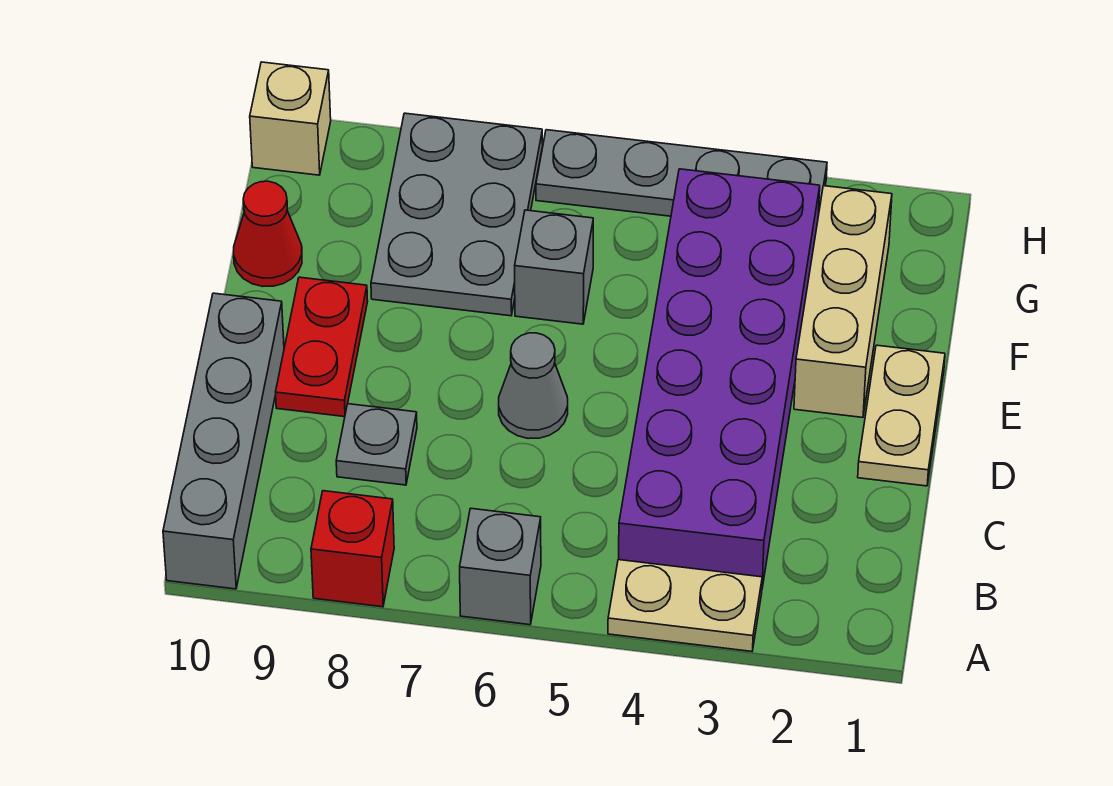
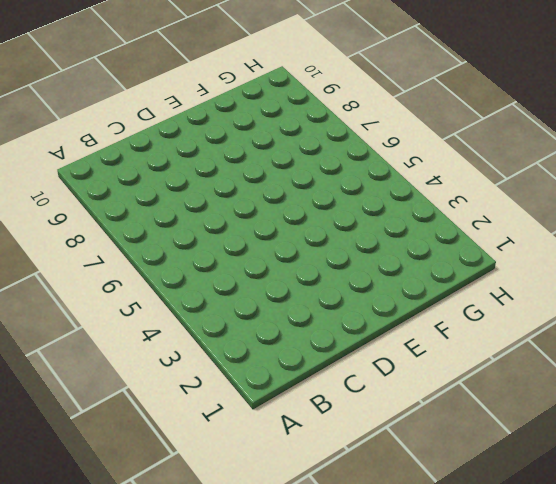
none -> tan plate A3:A4 level 1
none -> grey brick A6 level 1
none -> red brick A8 level 1

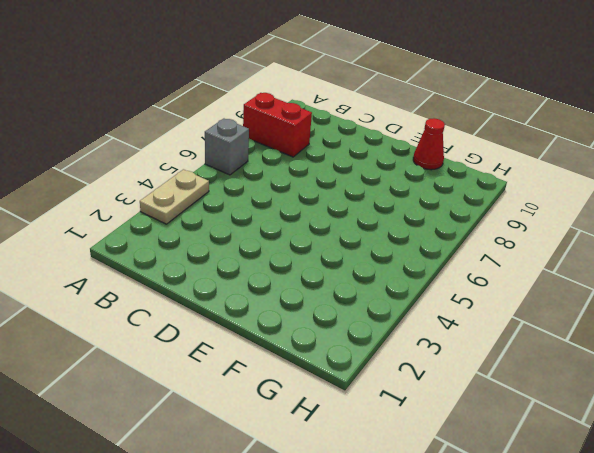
red brick A8:B8 level 1 -> red brick A8 level 1
none -> grey brick A10:D10 level 1
none -> purple brick B3:G4 level 1
none -> grey plate C8 level 1

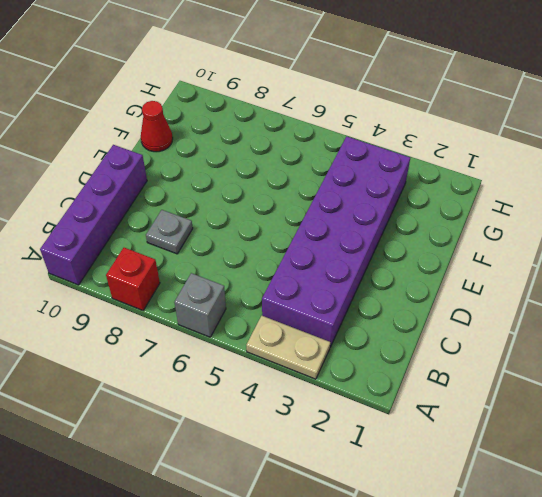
purple brick A10:D10 level 1 -> grey brick A10:D10 level 1
none -> tan plate D1:E1 level 1
none -> grey cone D6 level 1
none -> red plate D9:E9 level 1

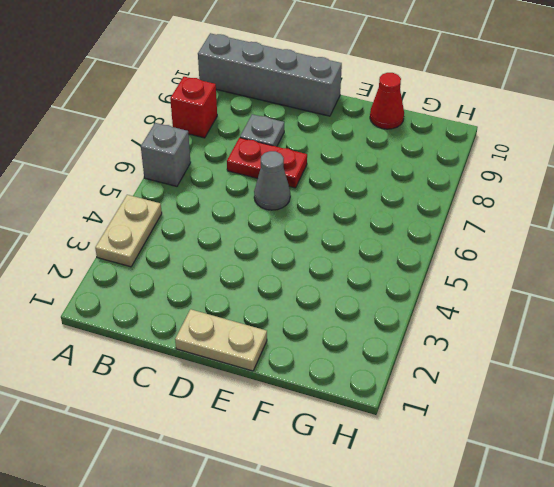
red plate C7:D7 level 1 -> red plate D9:E9 level 1
none -> purple brick B3:G4 level 1
none -> tan brick E2:G2 level 1
none -> grey brick F6 level 1

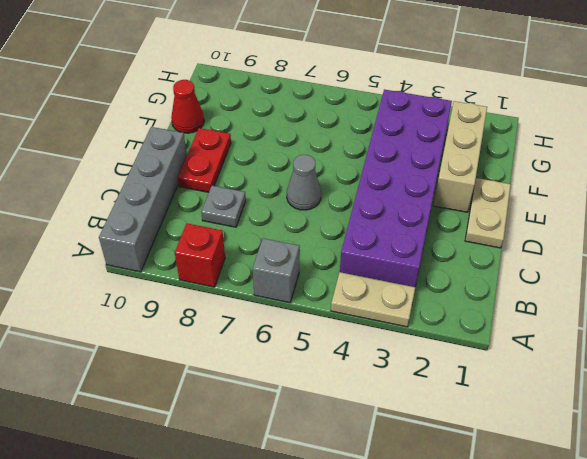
none -> grey brick F6 level 1
none -> grey plate F7:H8 level 1
none -> grey plate H3:H6 level 1

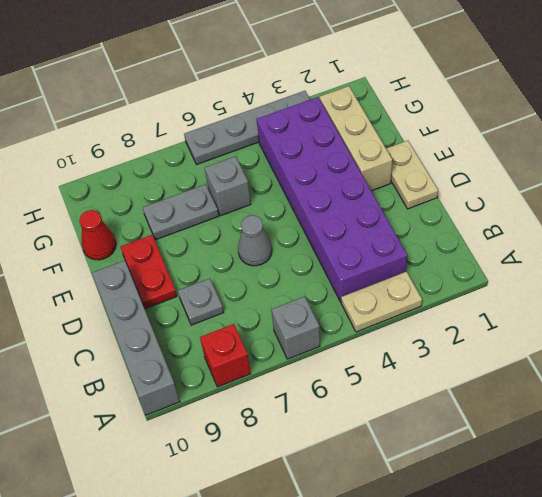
grey plate F7:F8 level 1 -> grey plate F7:H8 level 1
none -> tan brick H10 level 1

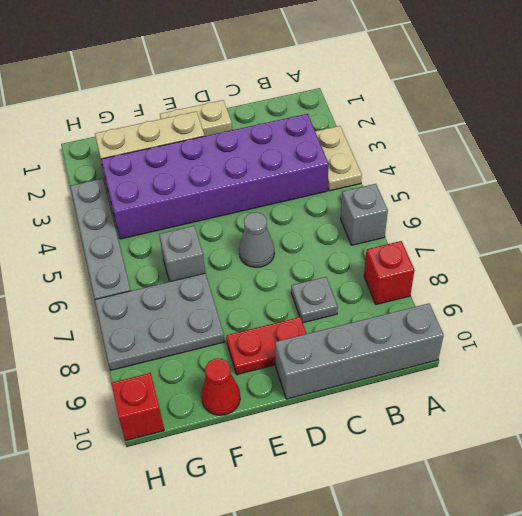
red brick H10 level 1 -> tan brick H10 level 1

